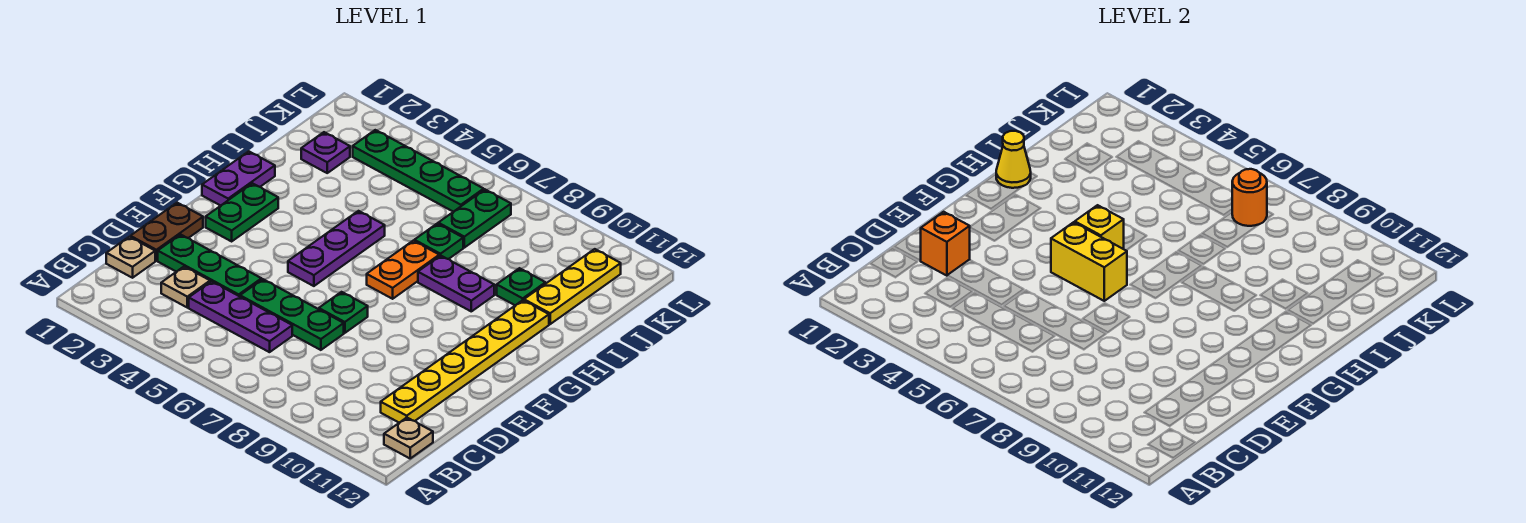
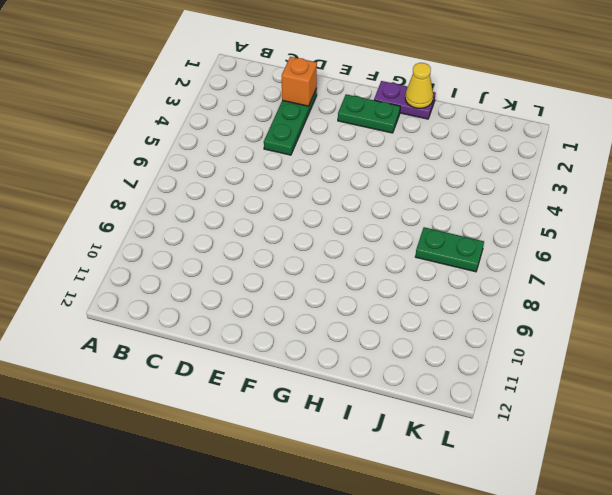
none -> tan plate B12 level 1
none -> tan plate C1 level 1
none -> tan plate C3 level 1

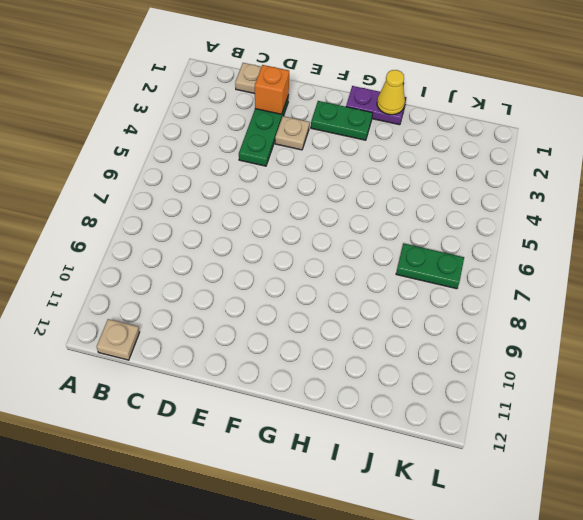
tan plate E3 level 1 -> tan plate C3 level 1
none -> purple plate C4:C6 level 1
none -> yellow plate C11:H11 level 1
none -> brown plate D1:E1 level 1

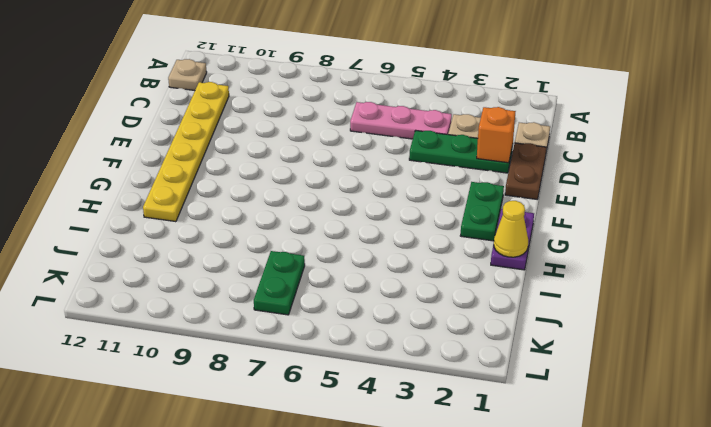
pink plate C4:C6 level 1 -> purple plate C4:C6 level 1
none -> green plate D5:D7 level 1
none -> green plate E7 level 1
none -> purple plate F5:H5 level 1

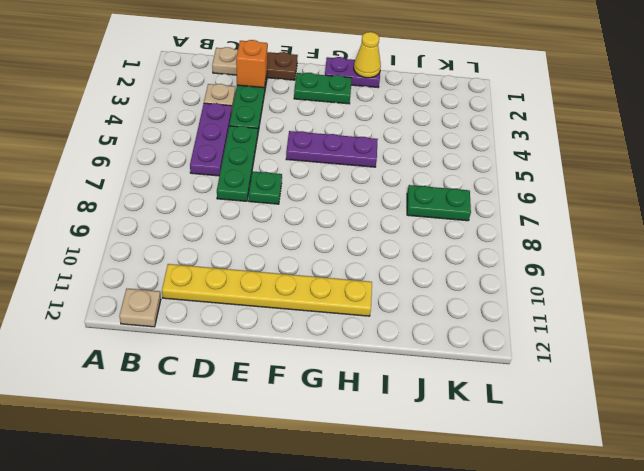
none -> orange plate G7:H7 level 1
none -> purple plate H8:H9 level 1
none -> green plate I7 level 1

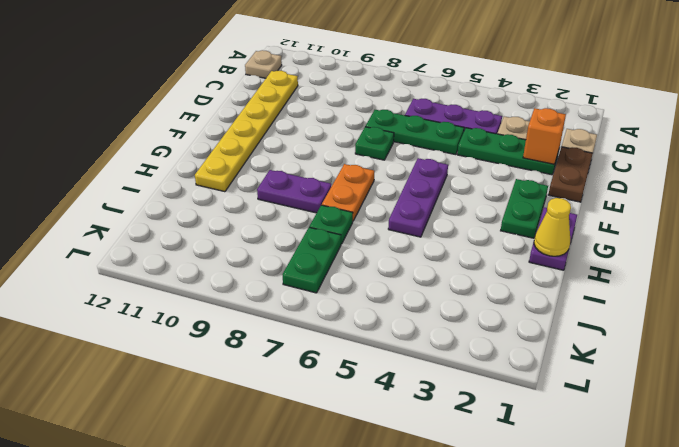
none -> green plate I10 level 1
none -> yellow plate I11:K11 level 1
none -> purple plate J2 level 1

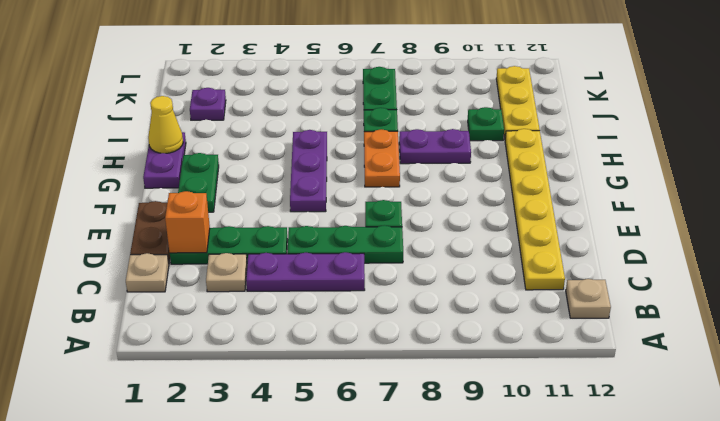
none -> green plate K3:K6 level 1
none -> yellow brick F5:F6 level 2
none -> yellow brick G5 level 2

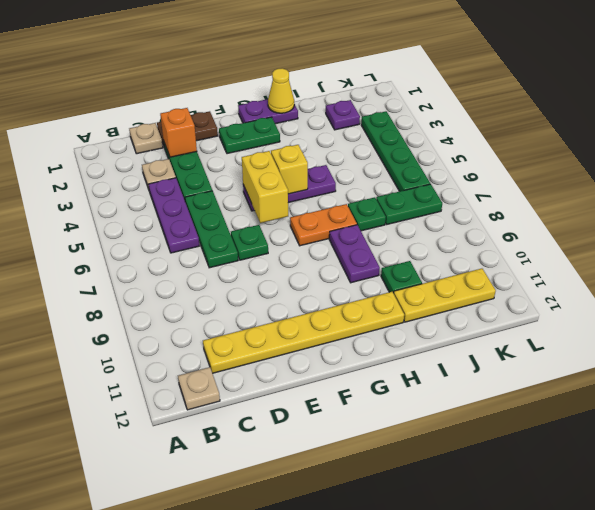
none -> orange round brick K7 level 2

